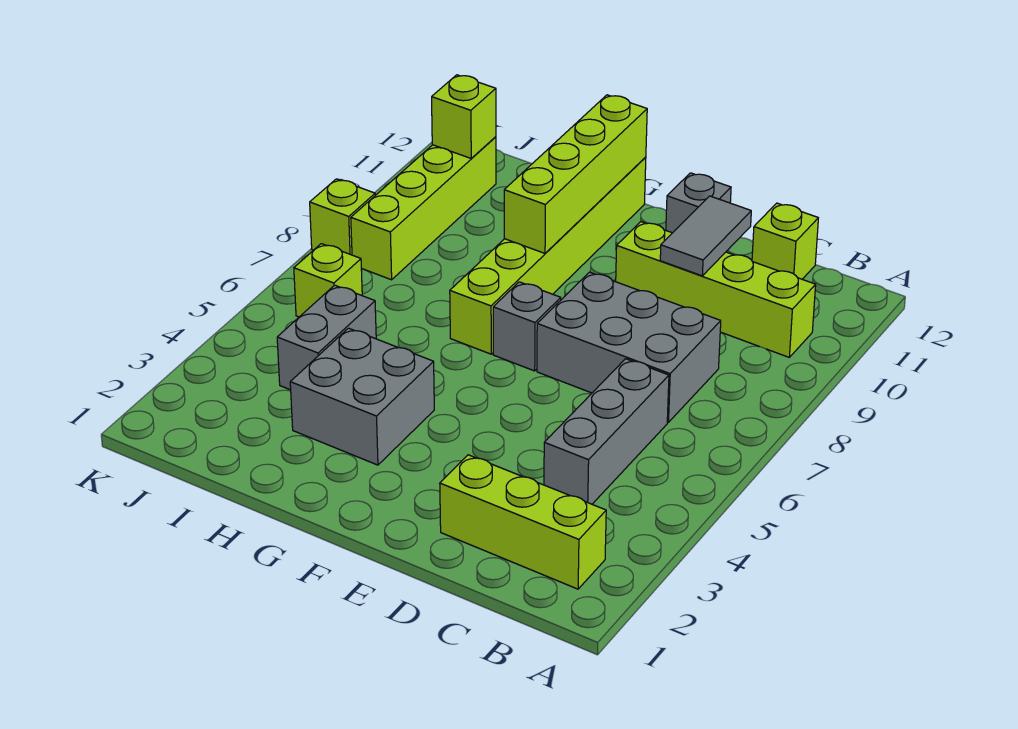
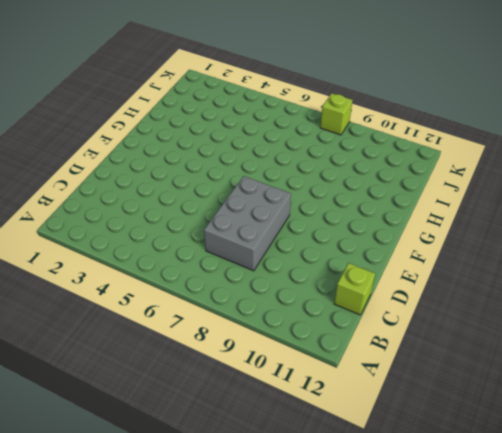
none -> lime brick B2:D2 level 1
none -> lime brick B10:E10 level 1
none -> grey brick C4:C6 level 1

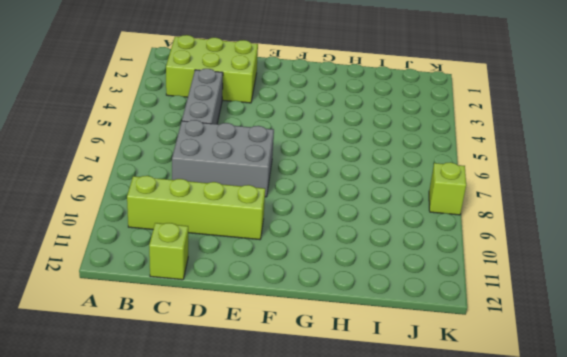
lime brick B2:D3 level 1 -> lime brick B2:D2 level 1
none -> grey brick E12 level 1
none -> grey brick F7 level 1
none -> grey brick G3:H4 level 1

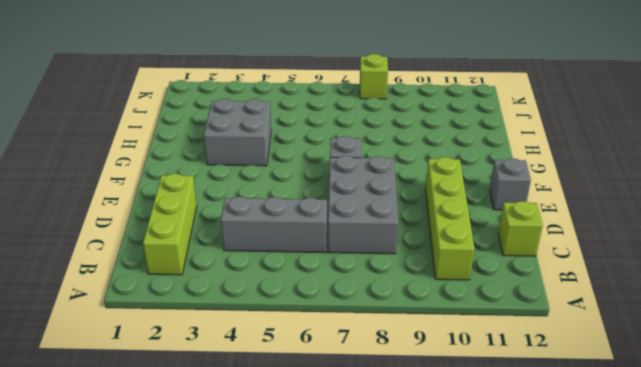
none -> lime brick G7:G12 level 1
none -> grey brick I4:I5 level 1
none -> lime brick J6 level 1

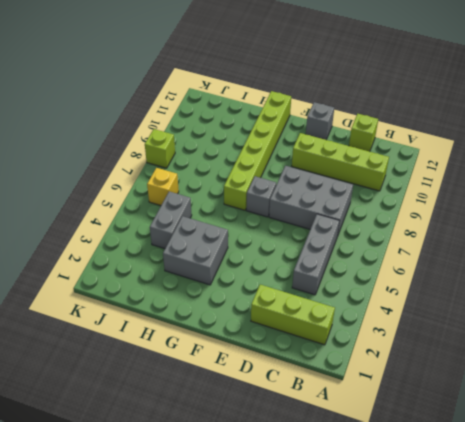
yellow brick J6 level 1 -> lime brick J6 level 1
none -> lime brick J8:J11 level 1
none -> grey tile D10:D11 level 2
none -> lime brick G9:G12 level 2

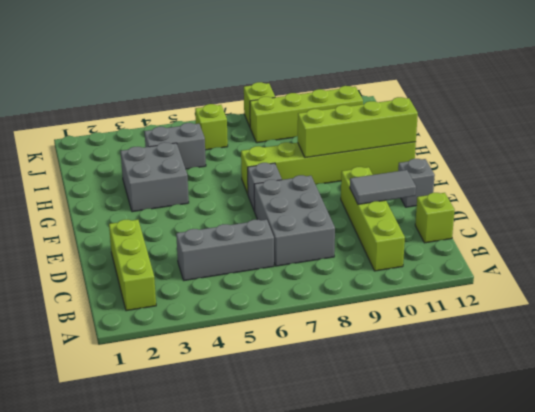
none -> lime brick J11 level 2

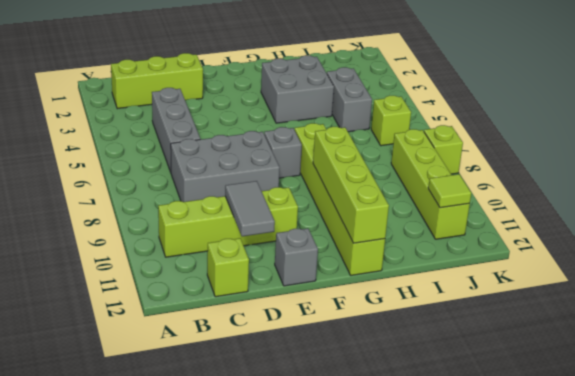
lime tile J11 level 2 -> lime brick J11 level 2

